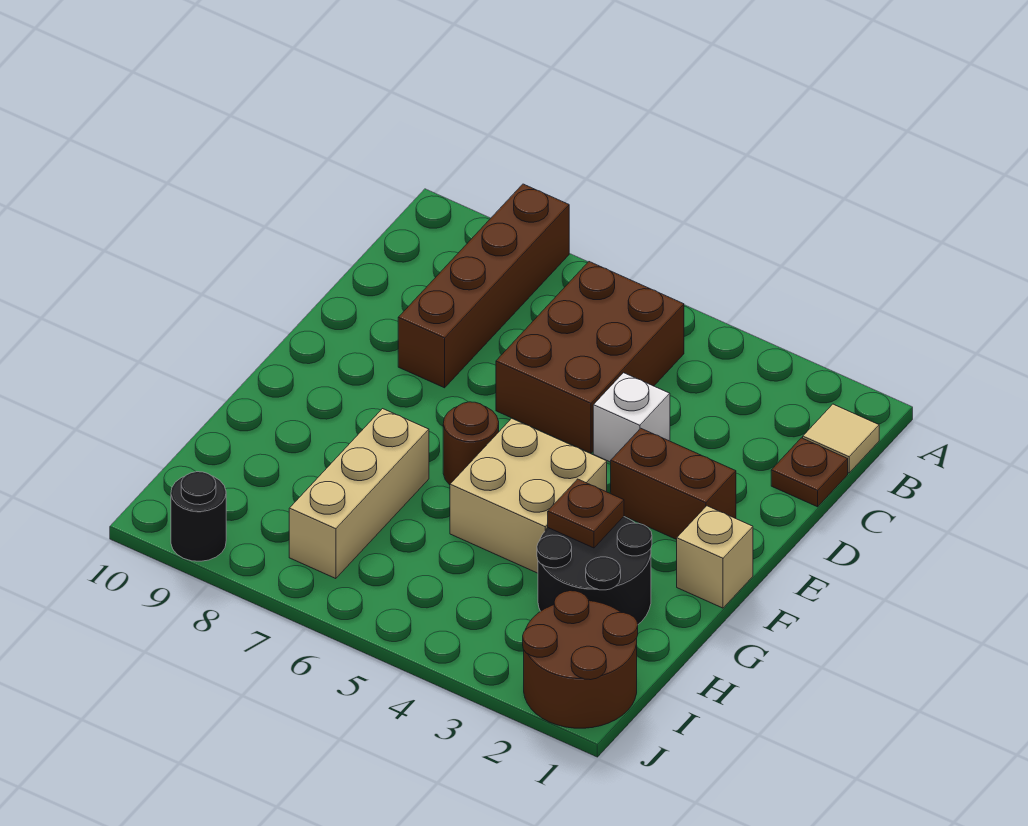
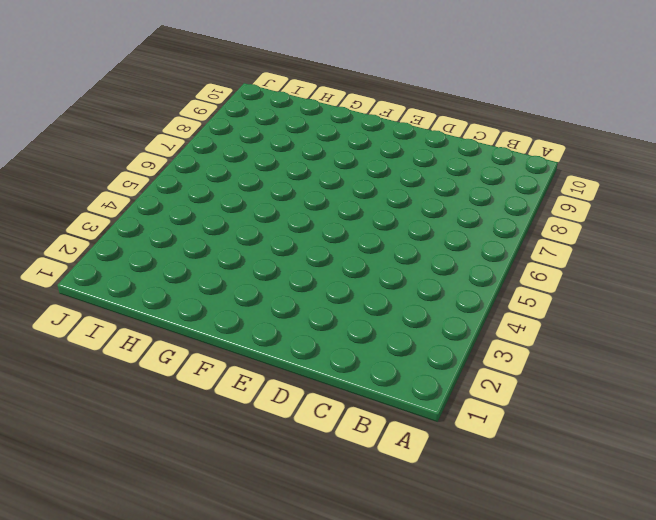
none -> brown brick A8:D8 level 1
none -> tan tile B1 level 1
none -> brown brick B5:D6 level 1

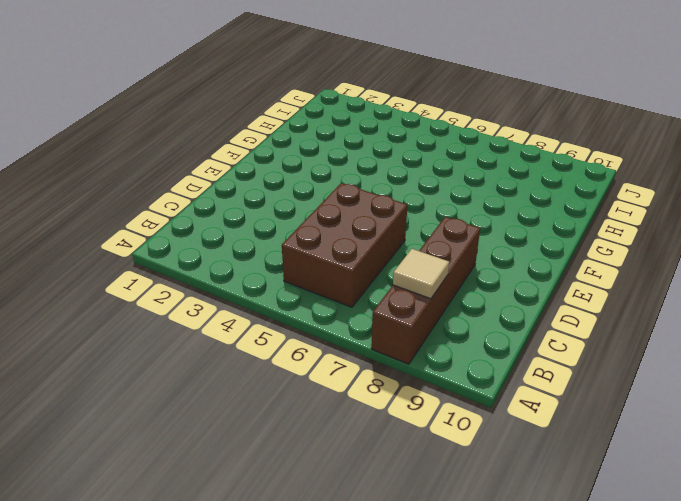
tan tile B8 level 2 -> tan tile B1 level 1
none -> brown plate C1 level 1
none -> white brick D4 level 1
none -> brown brick E2:E3 level 1

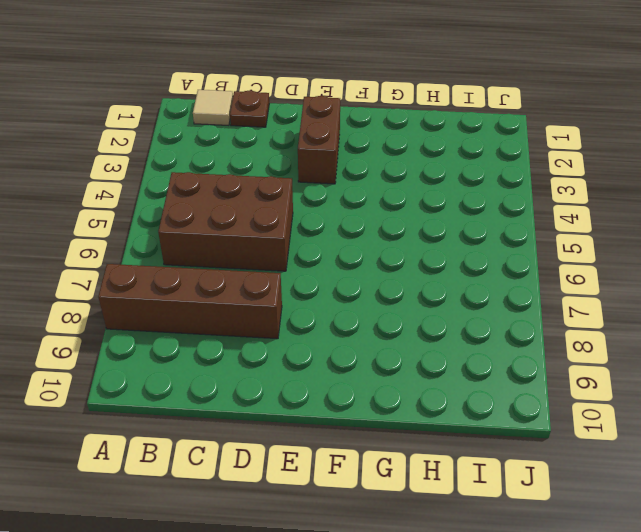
none -> white brick D4 level 1
none -> tan brick F1 level 1
none -> tan brick F4:G5 level 1

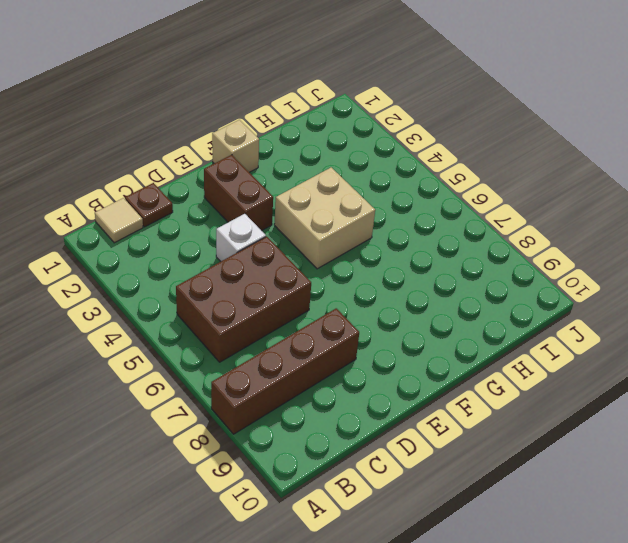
none -> brown round brick F6 level 1
none -> black round brick G2:H3 level 1
none -> tan brick G7:I7 level 1

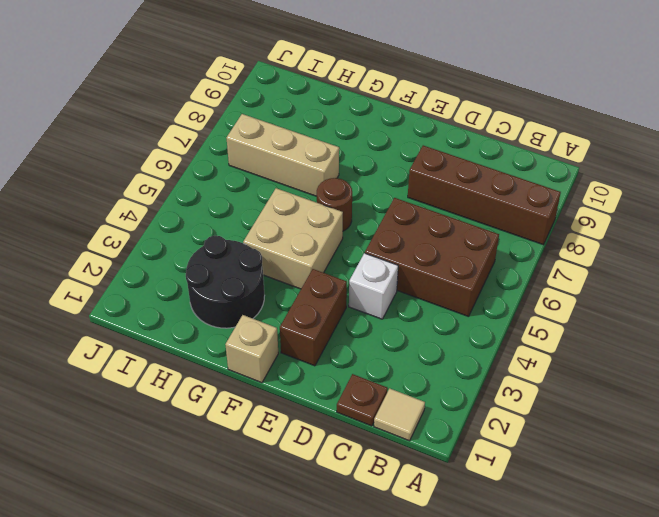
none -> brown round brick I1:J2 level 1
none -> black round brick J9 level 1
none -> brown plate G3 level 2

